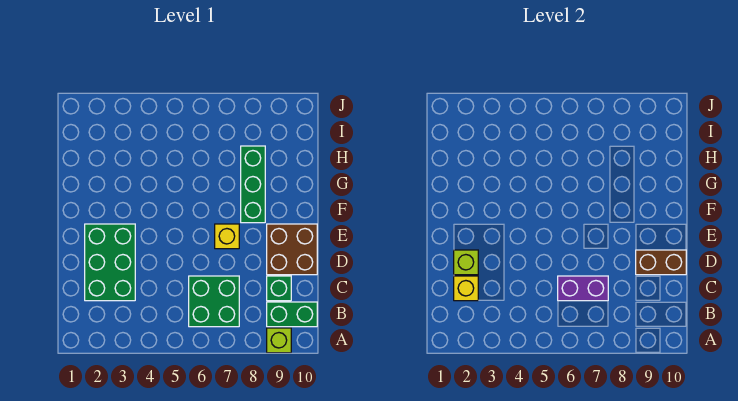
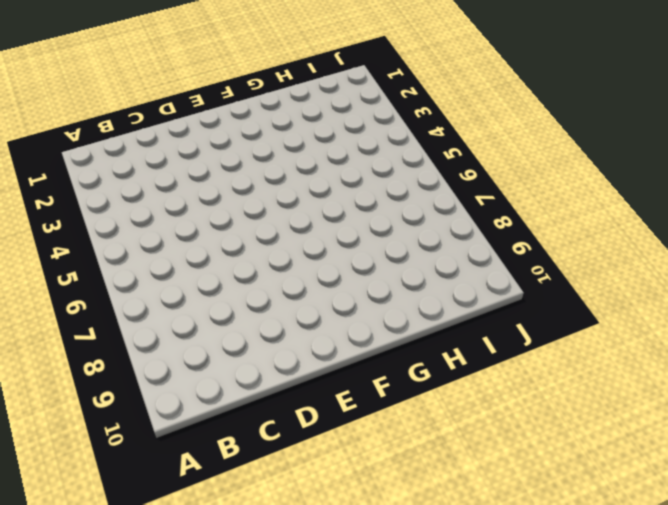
none -> lime brick A9 level 1
none -> green brick B6:C7 level 1
none -> green brick B9:B10 level 1

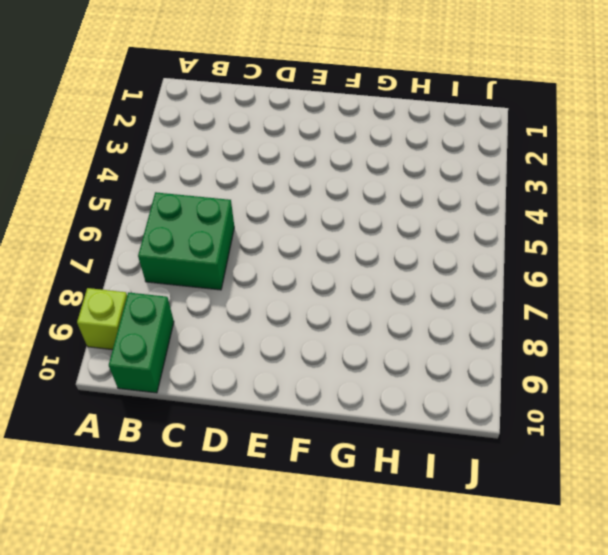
none -> green brick C2:E3 level 1
none -> green brick C9 level 1
none -> brown brick D9:E10 level 1

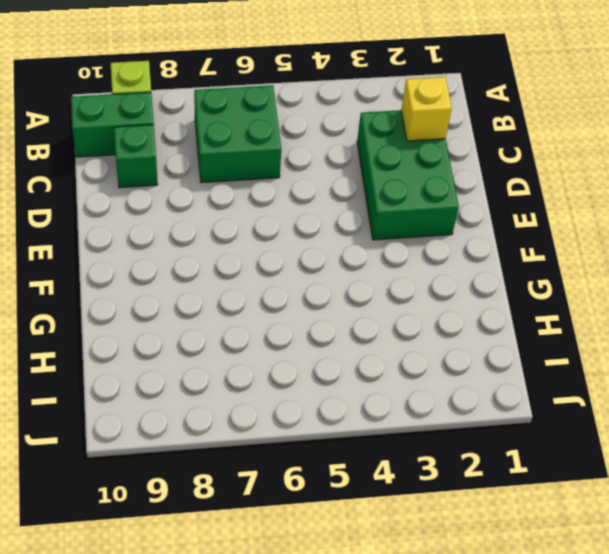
none -> brown brick D9:E10 level 1
none -> yellow brick E7 level 1
none -> green brick F8:H8 level 1

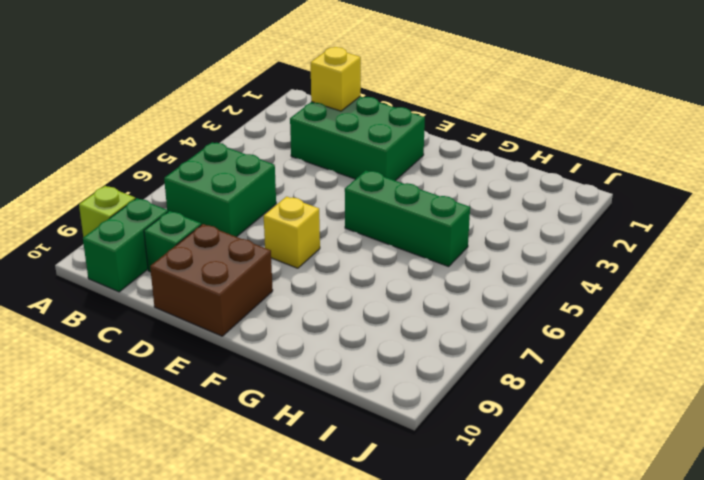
green brick F5:H5 level 1 -> green brick F8:H8 level 1
none -> purple brick C6:C7 level 2
none -> lime brick D2 level 2
none -> brown brick D9:D10 level 2

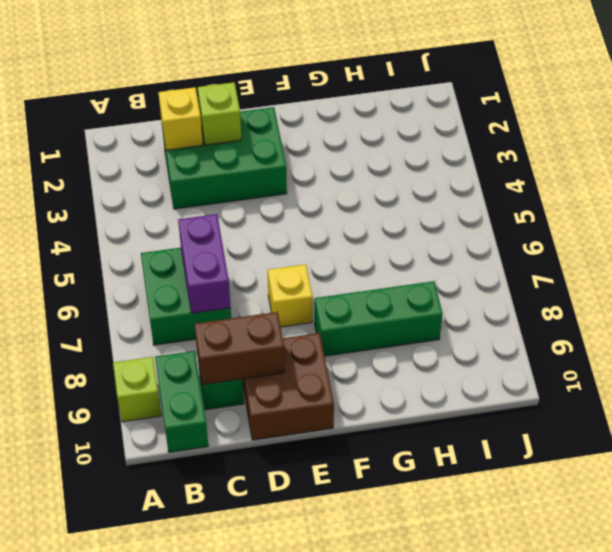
brown brick C9:D9 level 2 -> brown brick D9:D10 level 2

